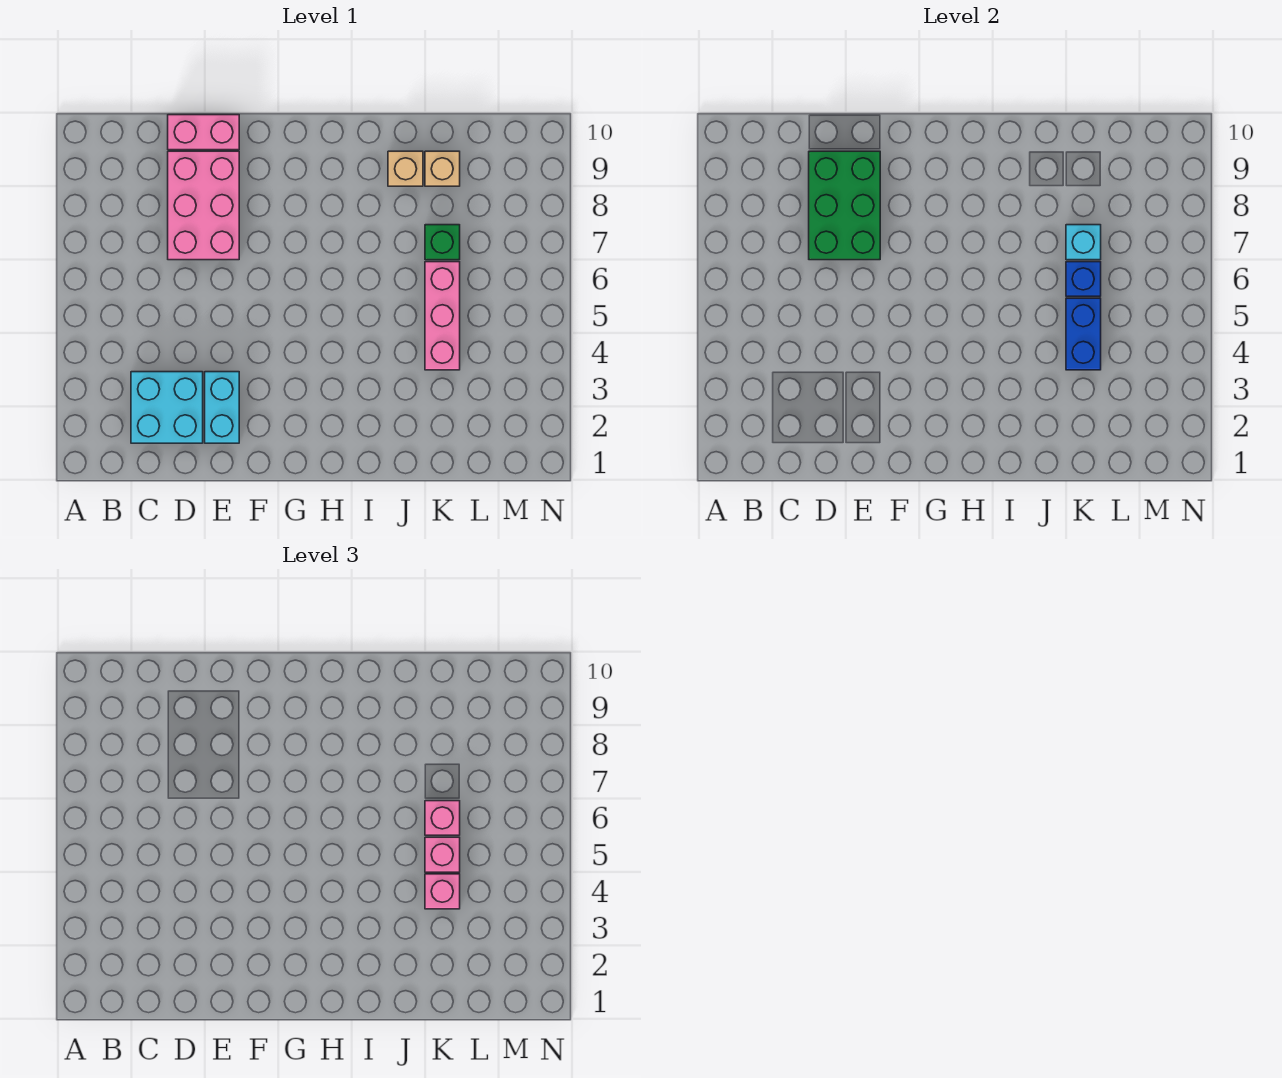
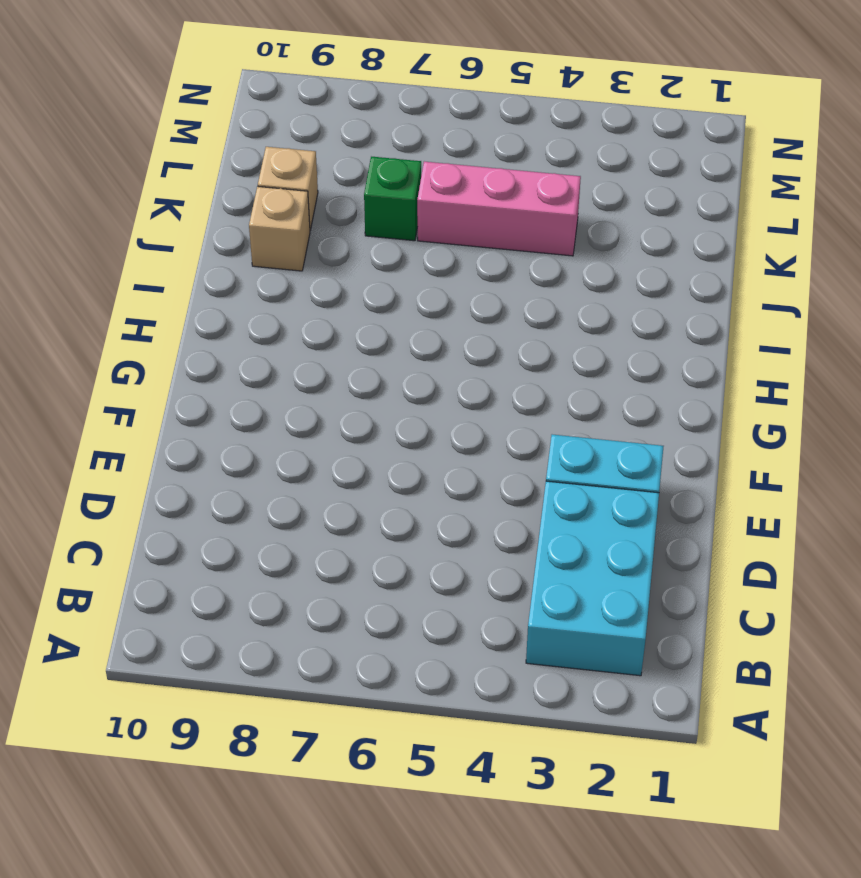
cyan brick B2:D3 level 1 -> cyan brick C2:D3 level 1
none -> pink brick D7:E9 level 1
none -> pink brick D10:E10 level 1
none -> green brick D7:E9 level 2

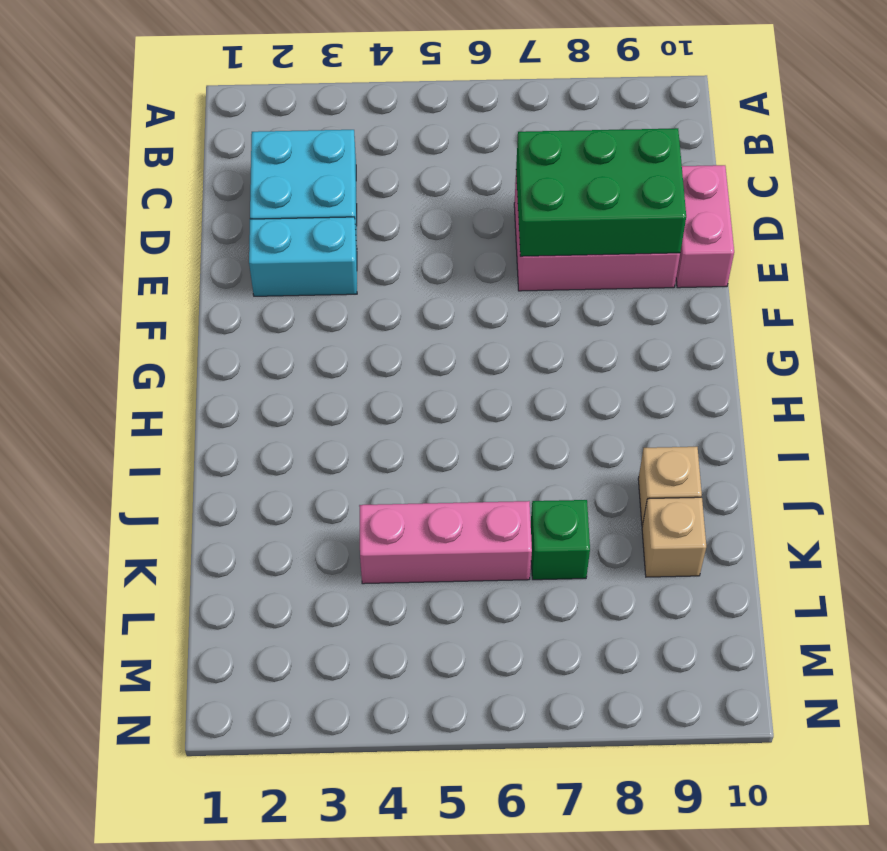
none -> blue brick K4:K5 level 2
none -> blue brick K6 level 2
none -> cyan brick K7 level 2

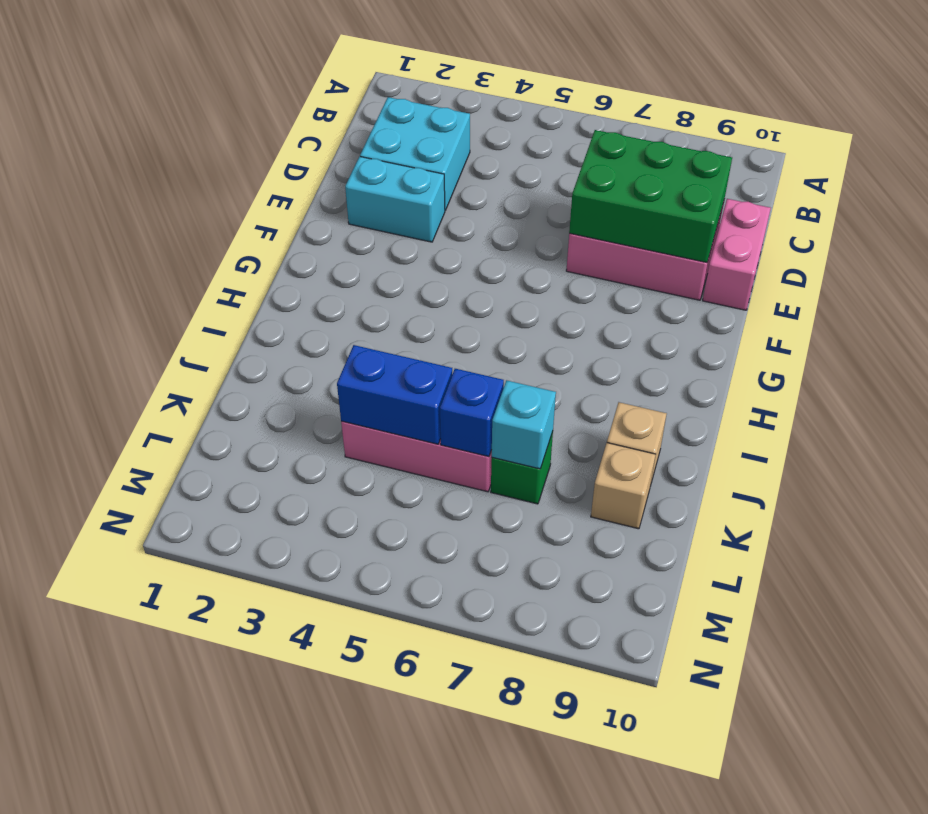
none -> pink brick K4 level 3
none -> pink brick K5 level 3
none -> pink brick K6 level 3

